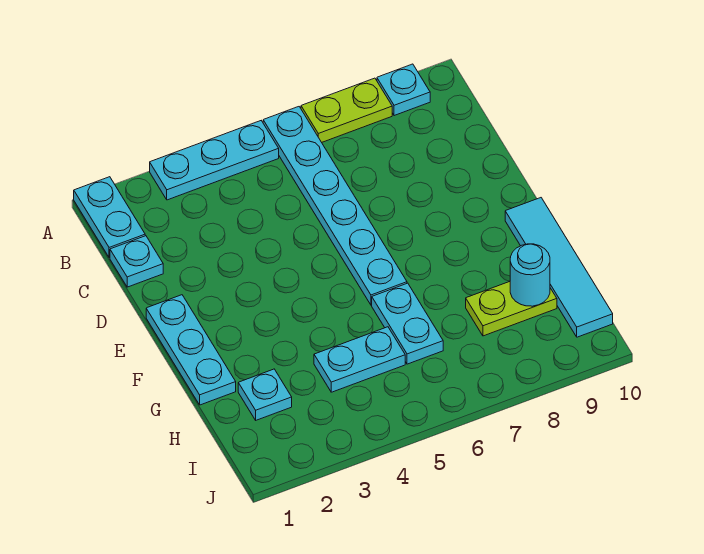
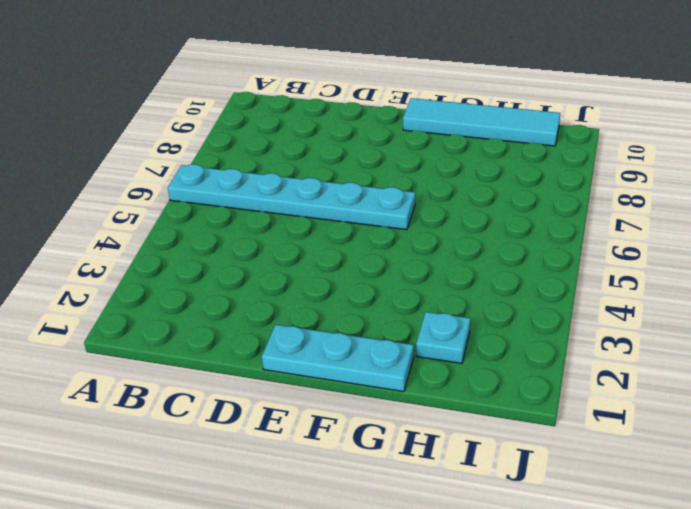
none -> cyan plate A1:B1 level 1
none -> cyan plate A3:A5 level 1
none -> lime plate A7:A8 level 1

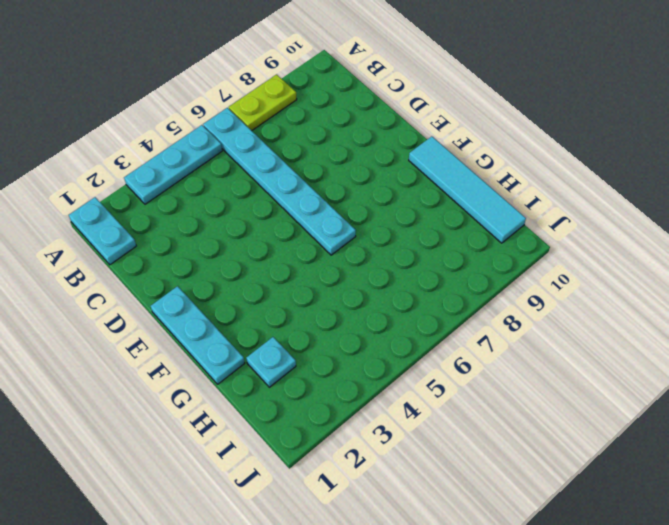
none -> cyan plate A9 level 1
none -> cyan plate C1 level 1
none -> cyan plate G6:H6 level 1

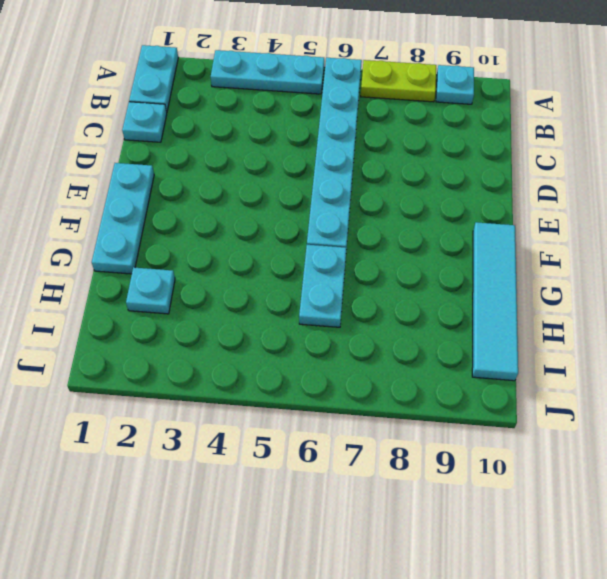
none -> cyan plate H4:H5 level 1
none -> lime plate H8:H9 level 1
none -> cyan round brick H9 level 2

